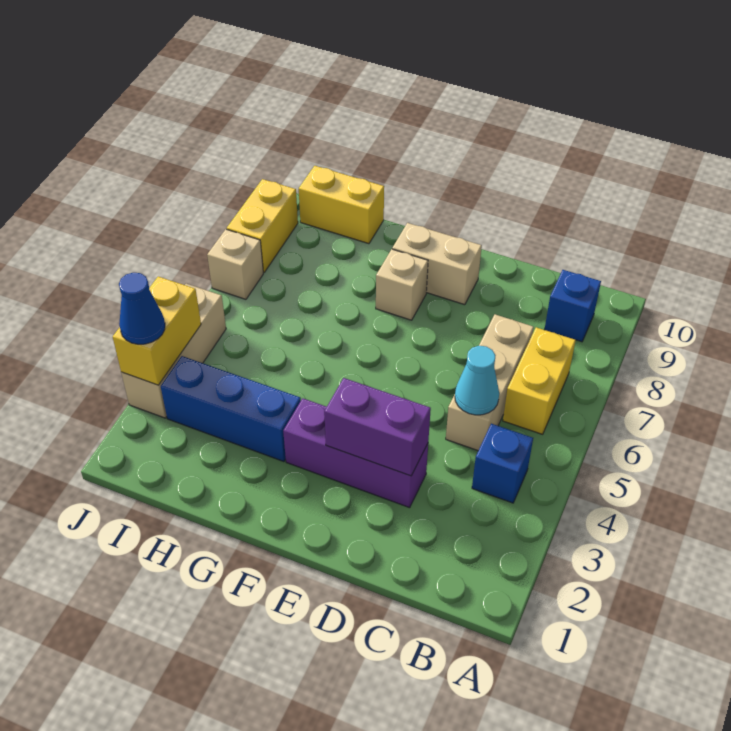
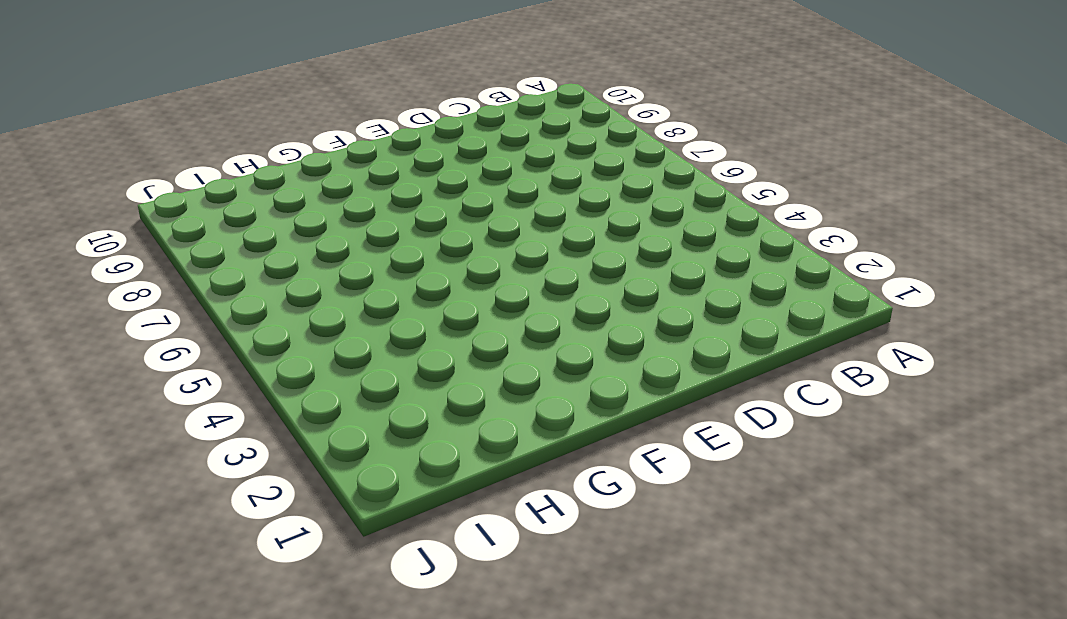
none -> blue brick B4 level 1
none -> yellow brick B6:B7 level 1
none -> blue brick B9 level 1

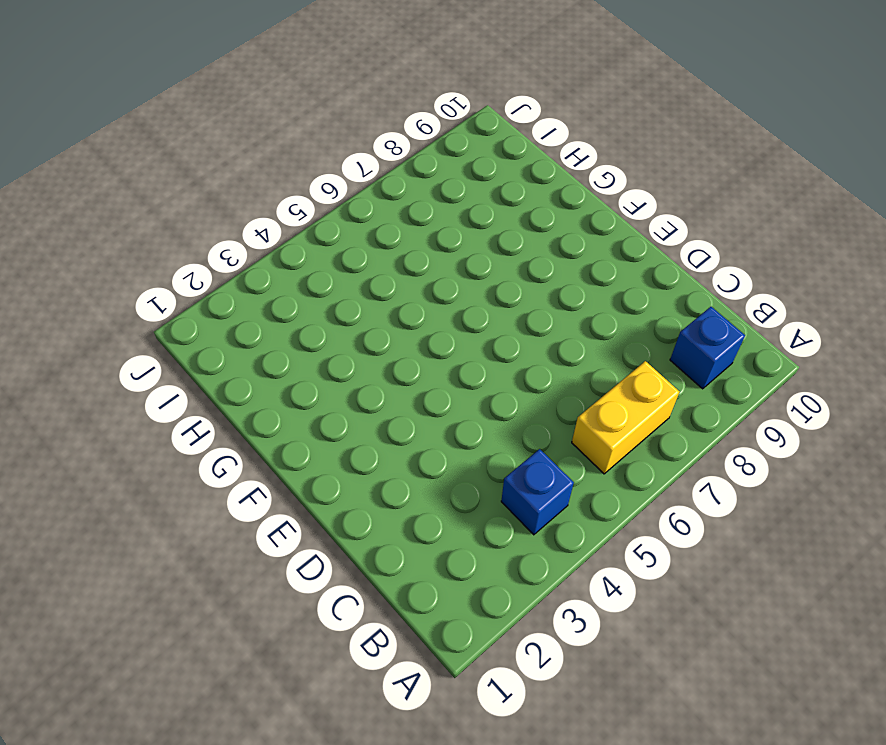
none -> tan brick C5:C7 level 1
none -> purple brick D3:F3 level 1
none -> tan brick E9:F9 level 1

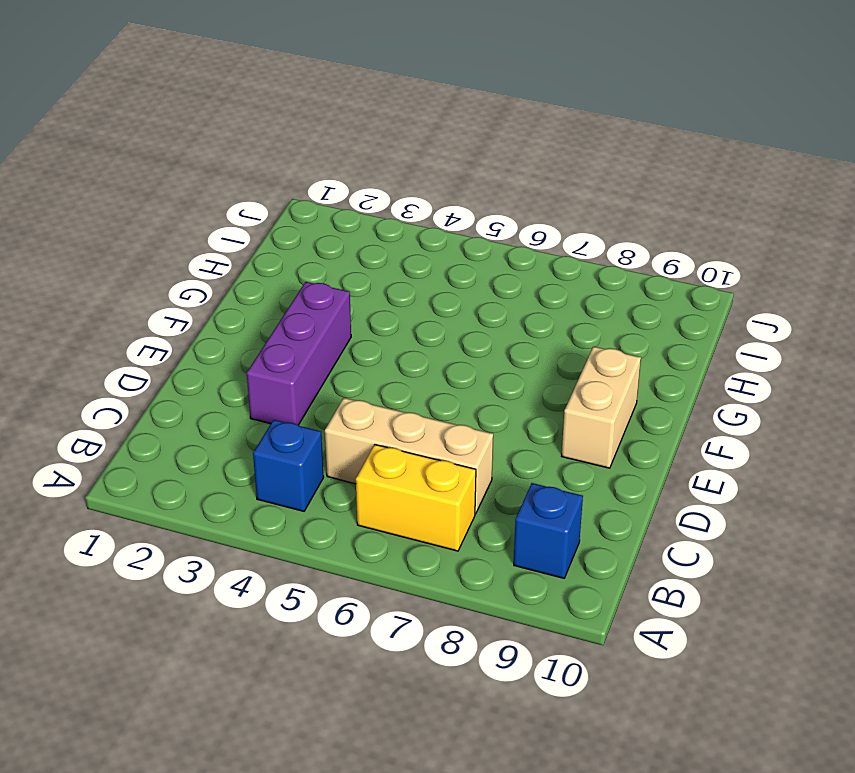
none -> tan brick F8 level 1
none -> blue brick G3:I3 level 1
none -> yellow brick H10:I10 level 1

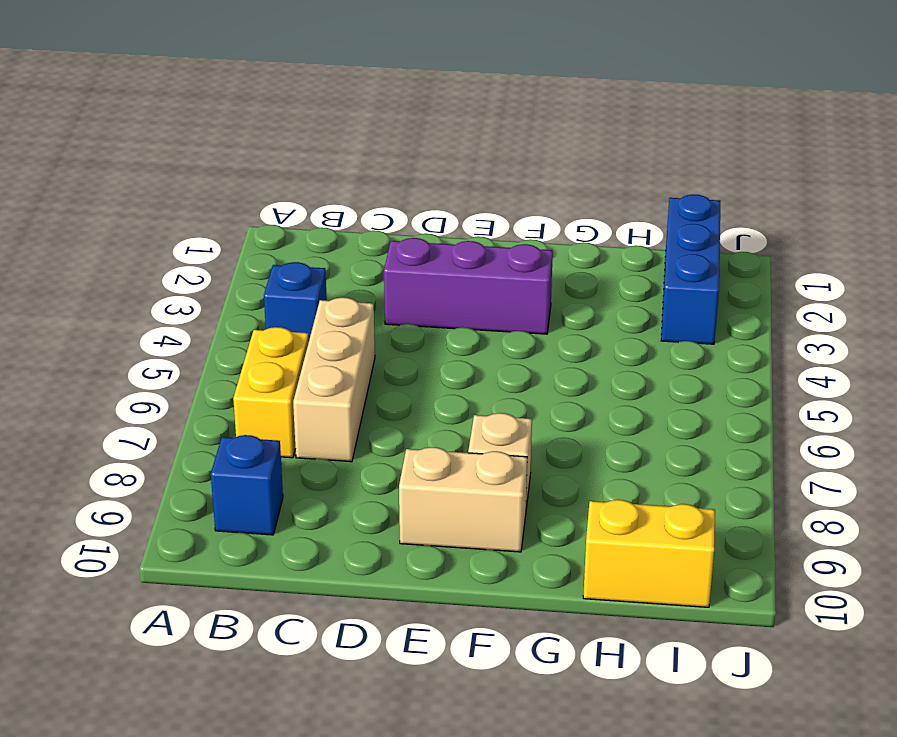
blue brick I1:I3 level 1 -> blue brick G3:I3 level 1
none -> tan brick J3:J5 level 1
none -> tan brick J7 level 1
none -> yellow brick J8:J9 level 1

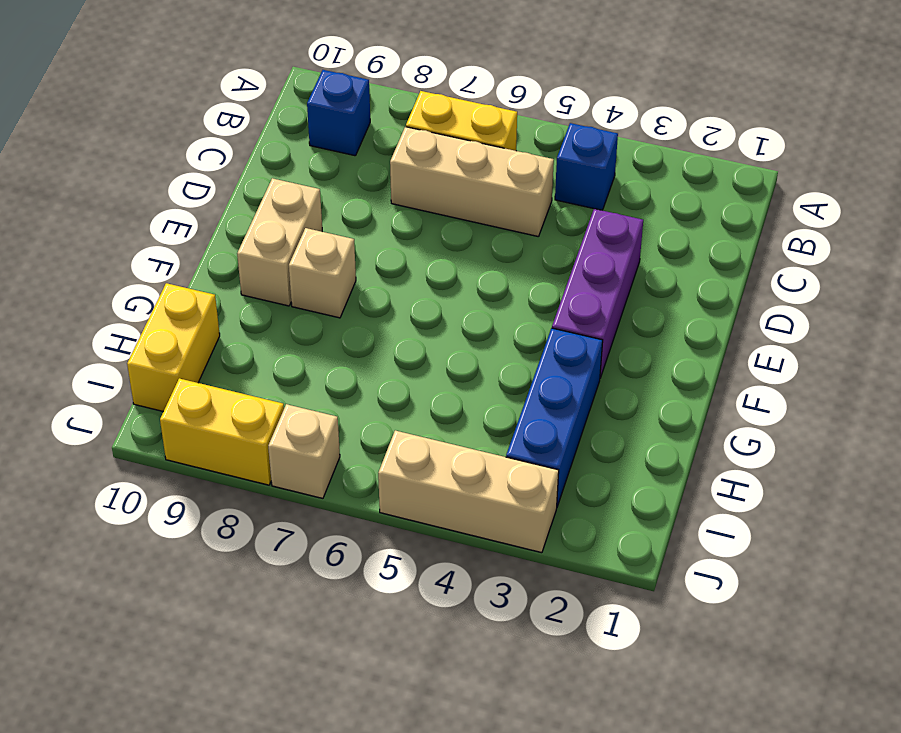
none -> cyan cone C5 level 2
none -> purple brick D3:E3 level 2
none -> yellow brick J3:J4 level 2

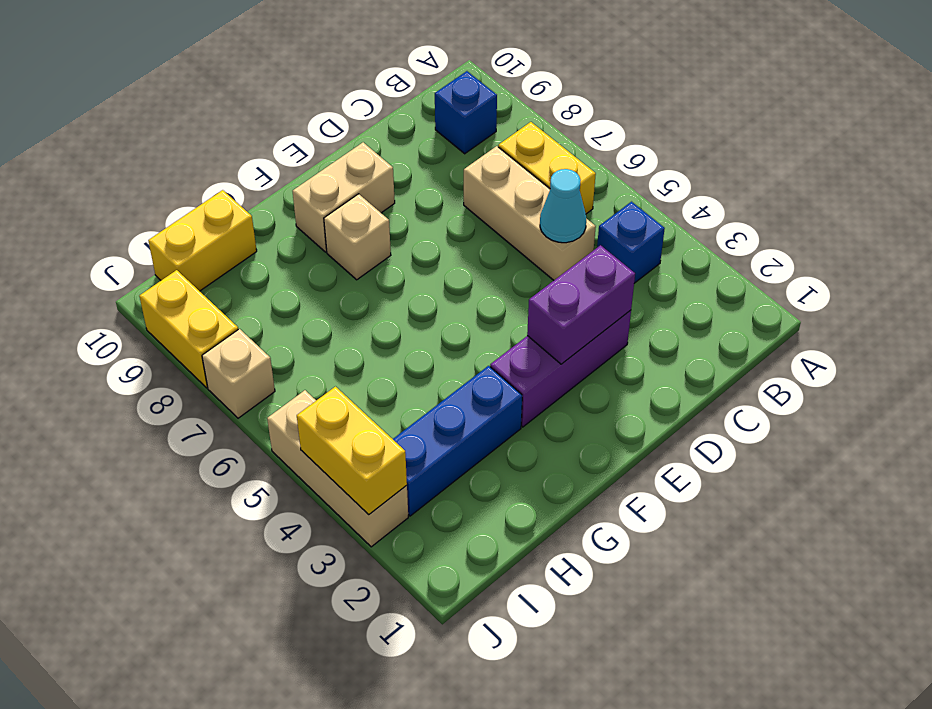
none -> blue cone J3 level 3

